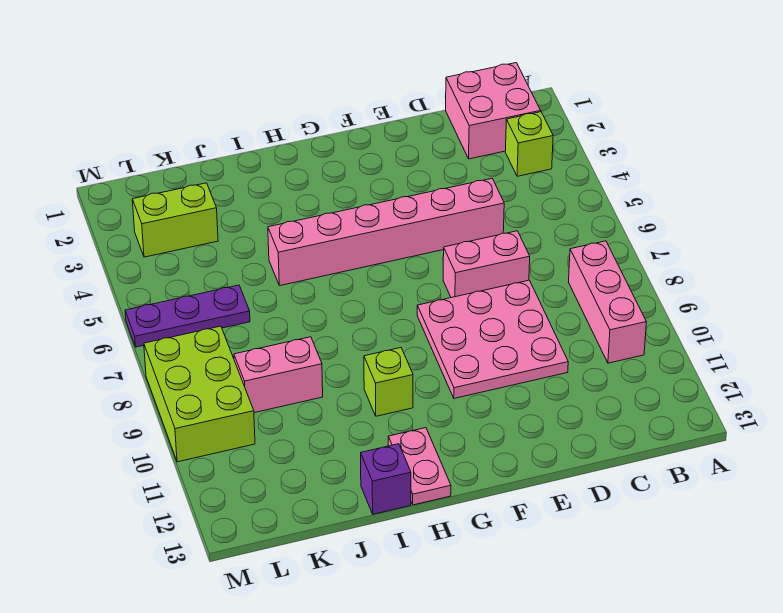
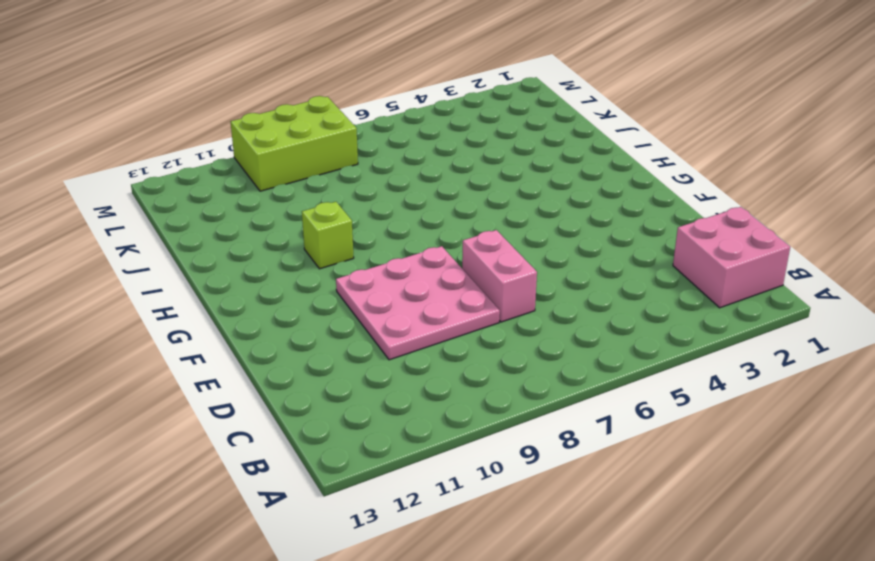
none -> lime brick B3 level 1
none -> pink brick B8:B10 level 1
none -> pink brick D5:I5 level 1

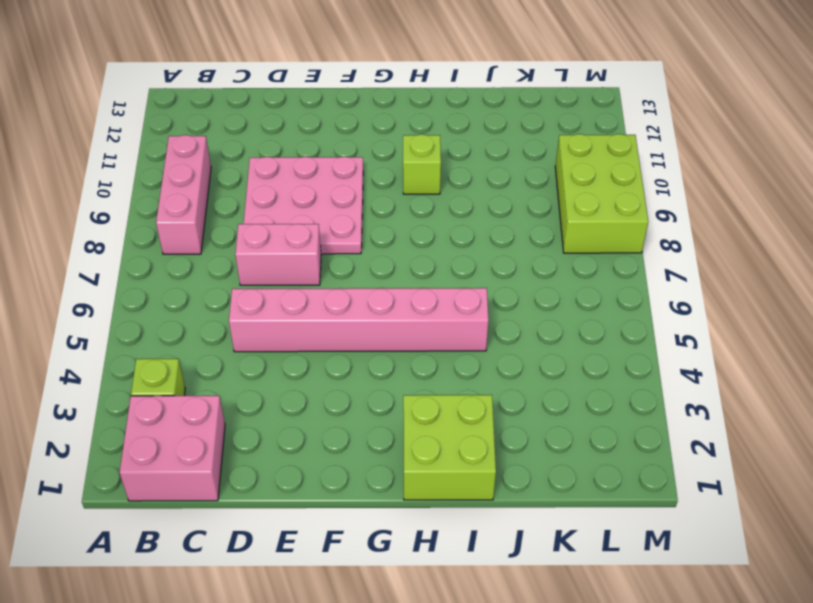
lime brick H1:I2 level 1 -> none
none -> pink plate H12:H13 level 1
none -> purple brick I13 level 1
none -> pink brick J9:K9 level 1

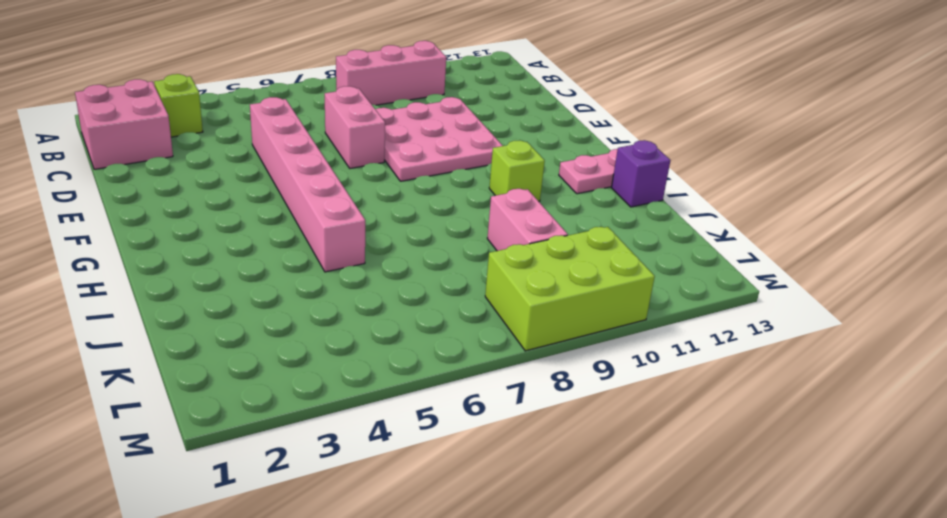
none -> lime brick K3:L3 level 1
none -> purple plate K6:M6 level 1

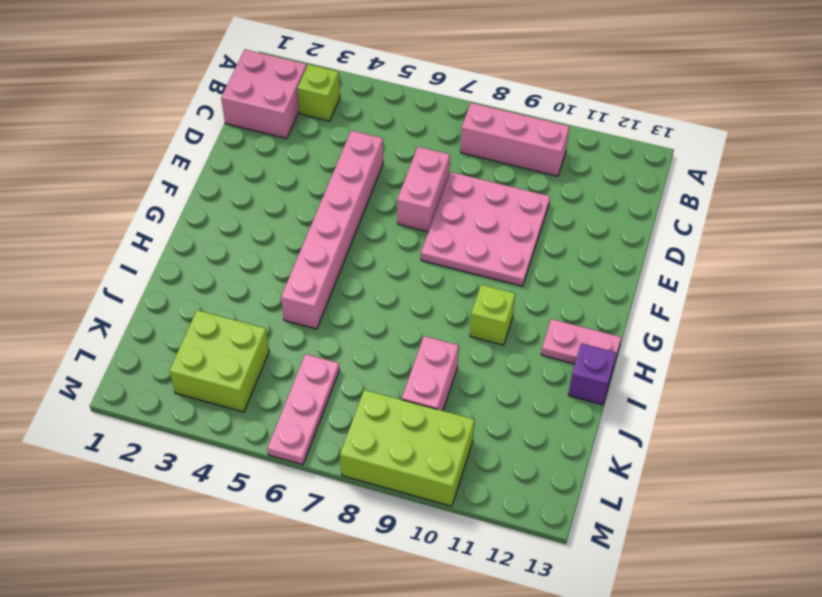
lime brick K3:L4 level 1 -> lime brick K3:L3 level 1
pink plate K6:M6 level 1 -> purple plate K6:M6 level 1

